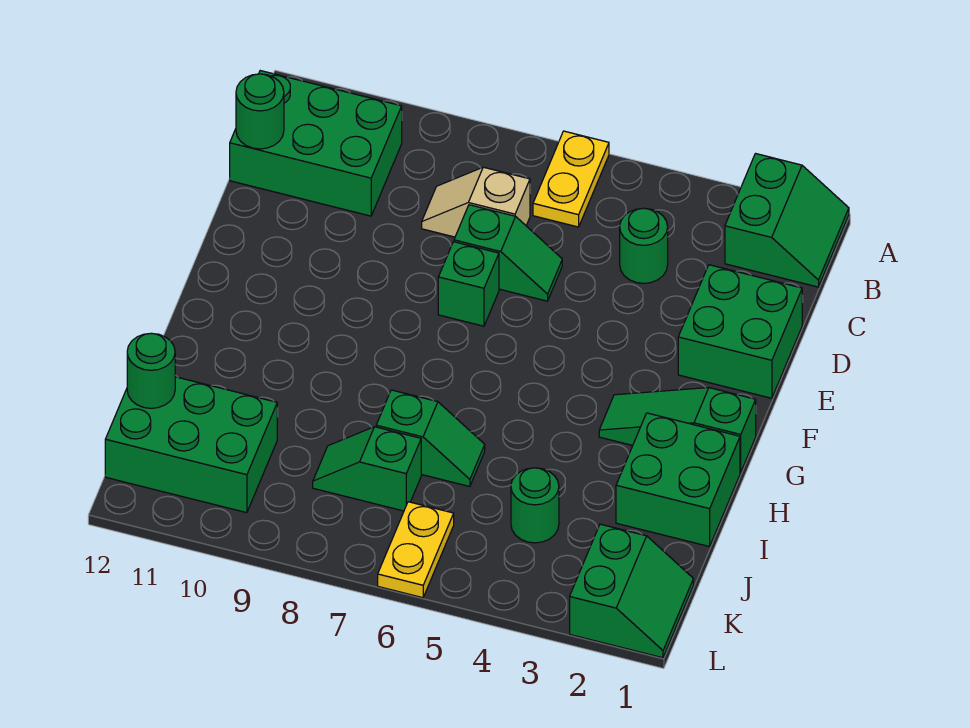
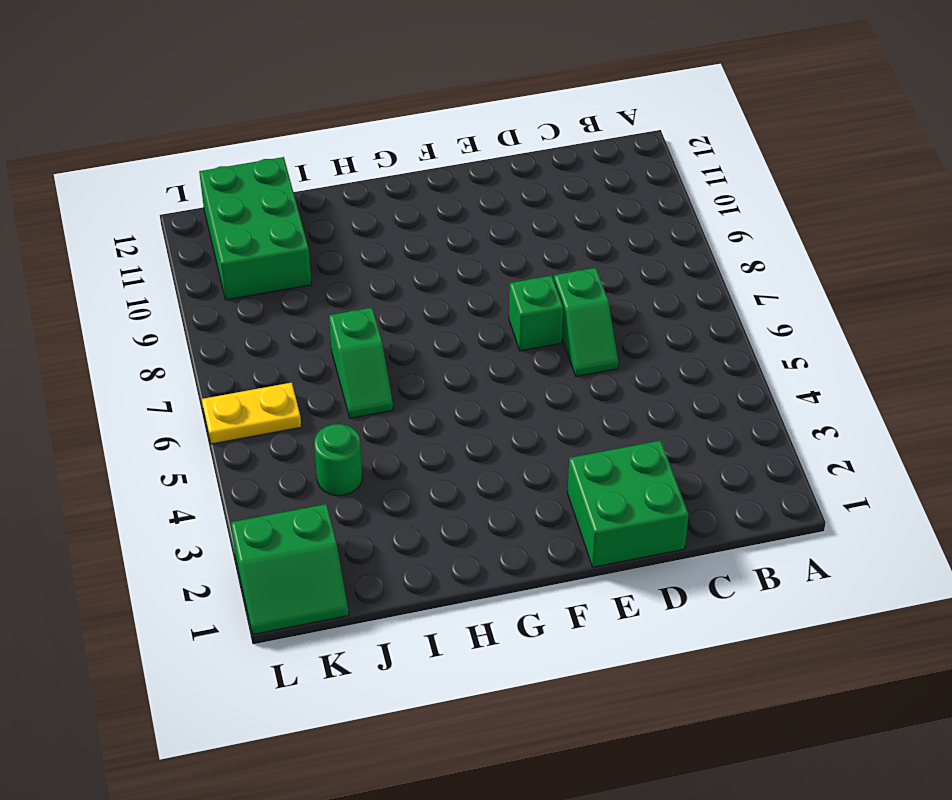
none -> green slope A1:B2 level 1 top 2
none -> yellow plate A6:B6 level 1
none -> green brick B10:C12 level 1

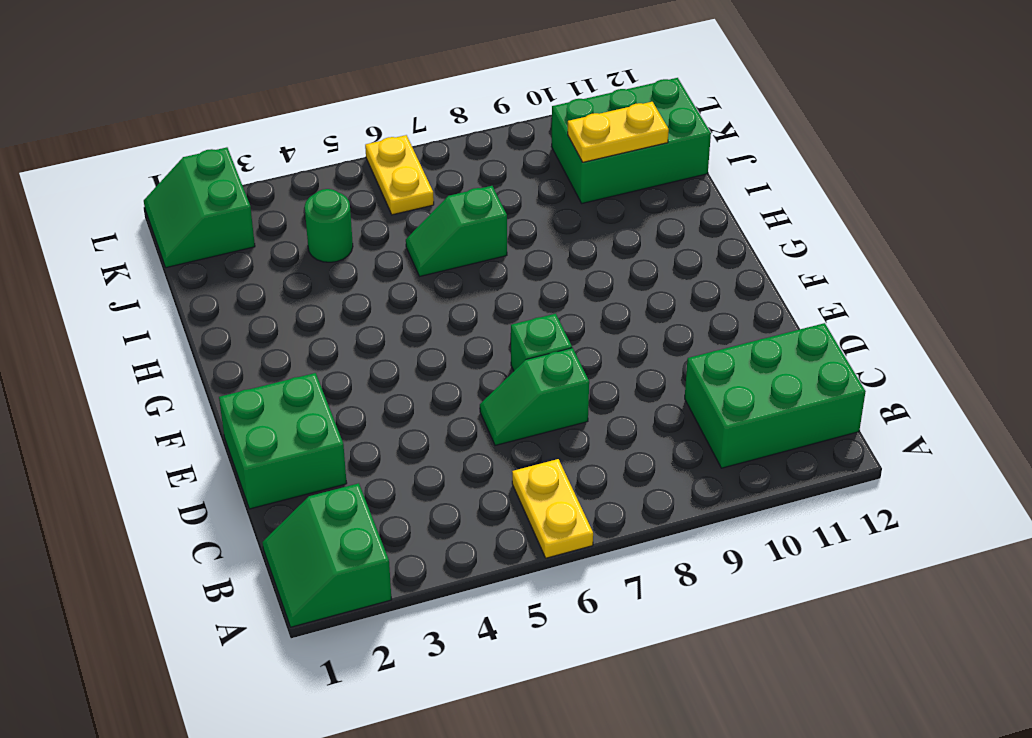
yellow plate J10:J11 level 2 -> none
none -> green round brick C4 level 1
none -> tan slope C7:C8 level 1 top 7
none -> green slope G1:G3 level 1 top 1

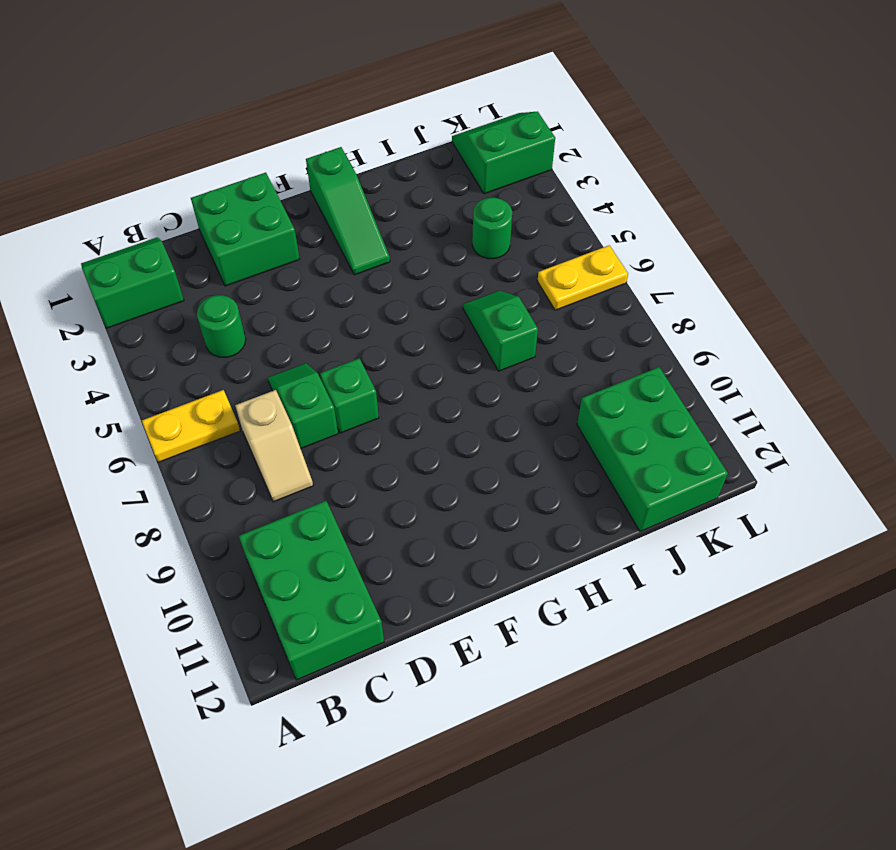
none -> green brick H1:I2 level 1
none -> green slope J7:J8 level 1 top 7
none -> green round brick C12 level 2

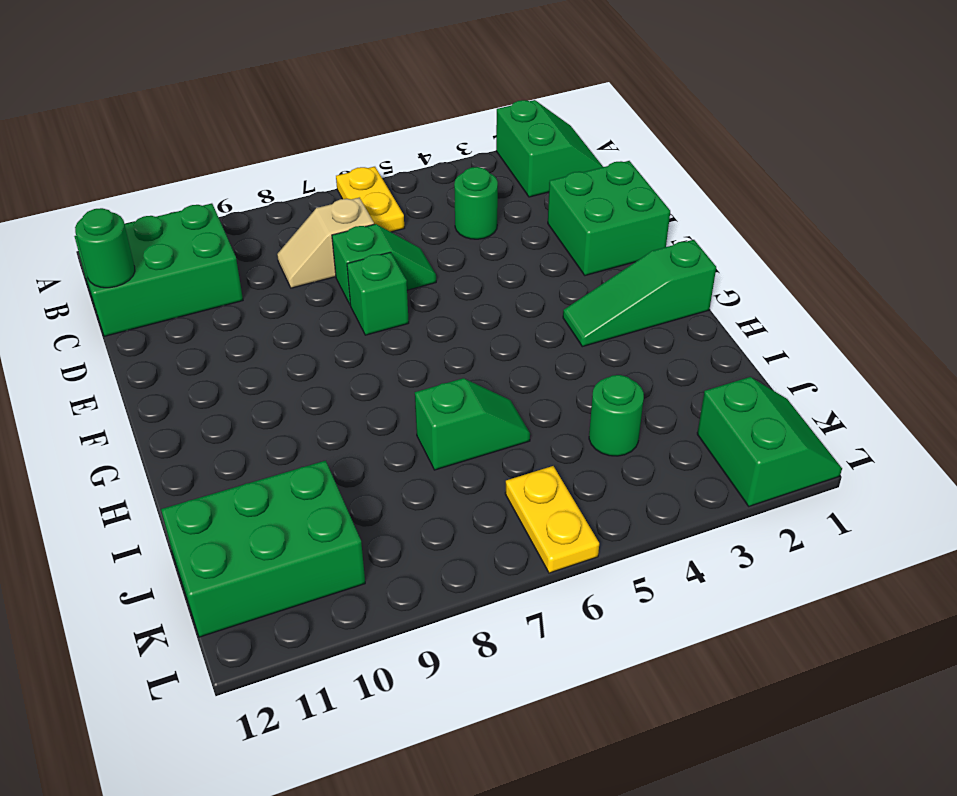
none -> green brick H1:I2 level 1
none -> green slope J7:J8 level 1 top 7
none -> green round brick J12 level 2

